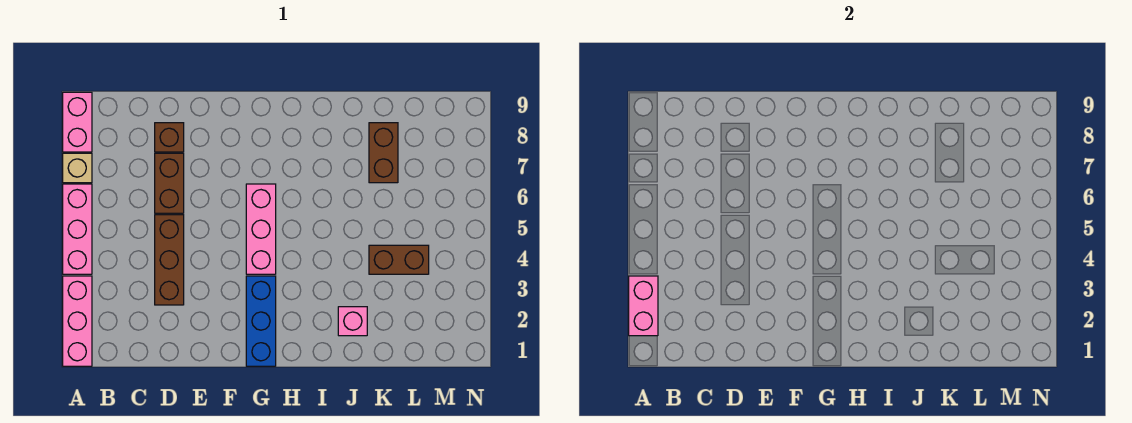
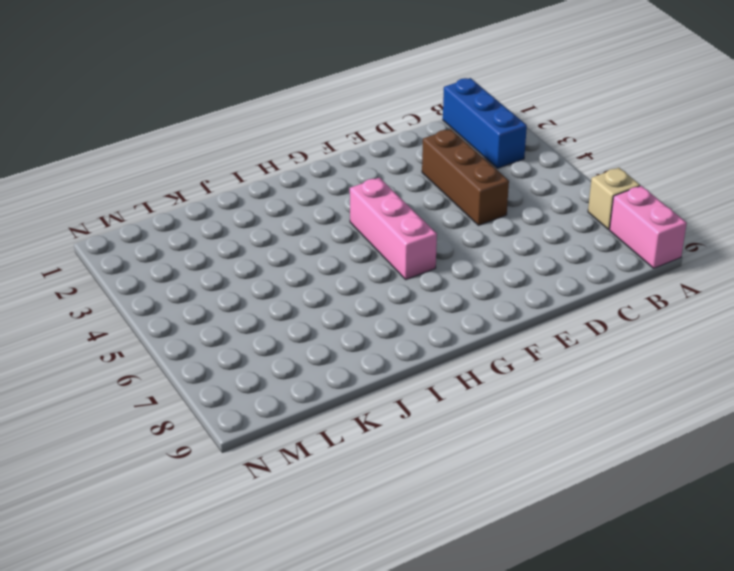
blue brick B1:B3 level 1 -> blue brick G1:G3 level 1
none -> pink brick A1:A3 level 1
none -> pink brick A4:A6 level 1
none -> brown brick D6:D7 level 1

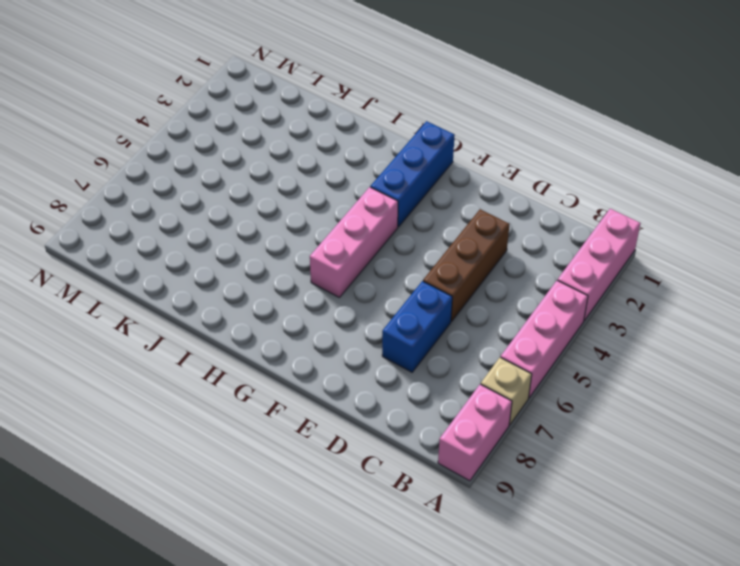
blue brick D6:D7 level 1 -> brown brick D6:D7 level 1
none -> brown brick D8 level 1
none -> pink brick J2 level 1
none -> brown brick K4:L4 level 1

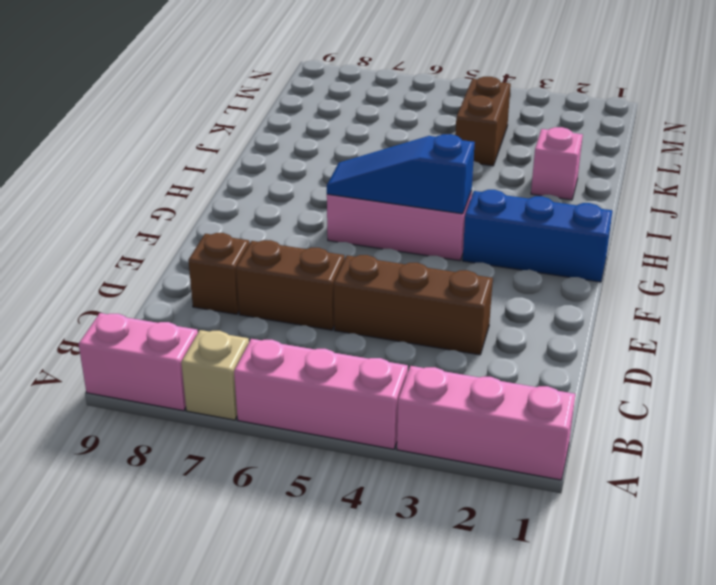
blue slope G4:G6 level 2 top 4 -> none
none -> brown brick K7:K8 level 1
none -> pink brick A2:A3 level 2

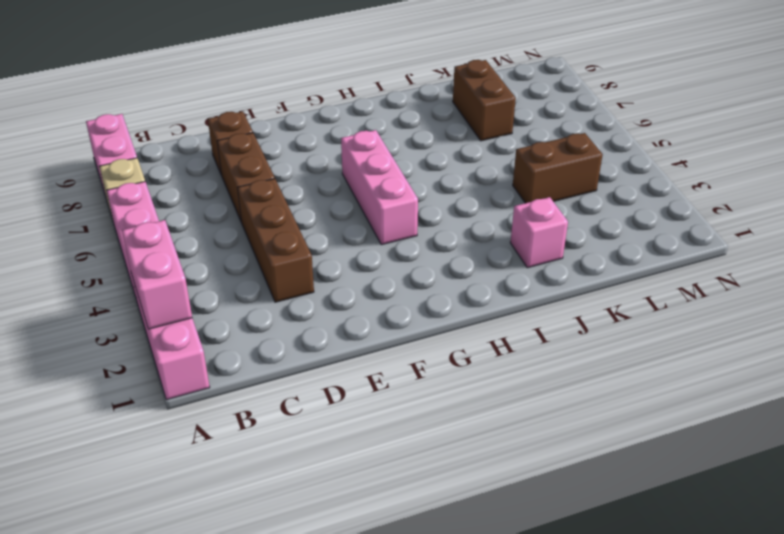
none -> blue brick G1:G3 level 1

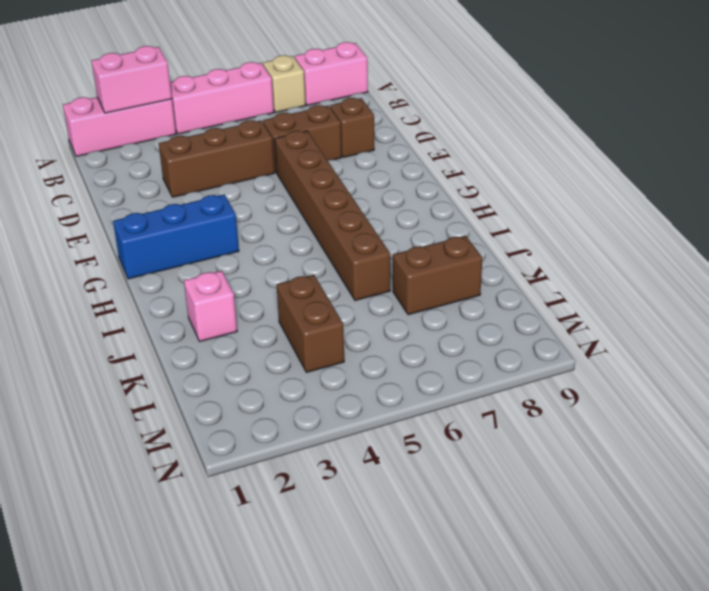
brown brick E6:J6 level 1 -> pink brick G4:G6 level 1

